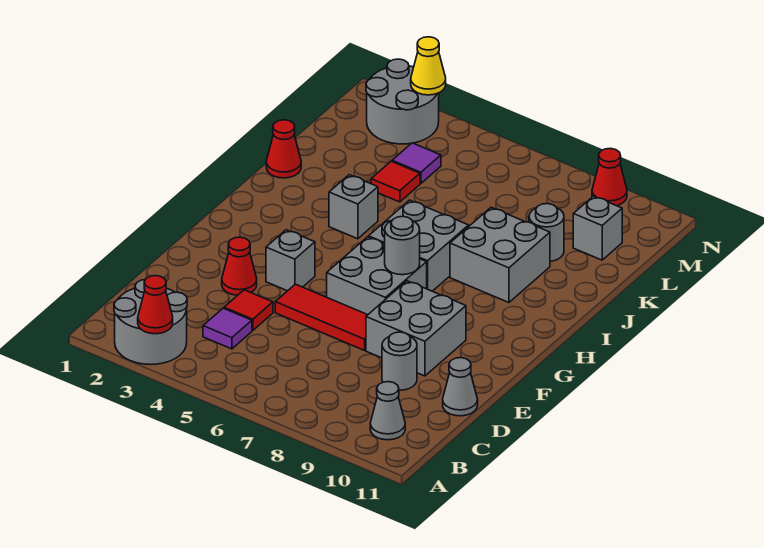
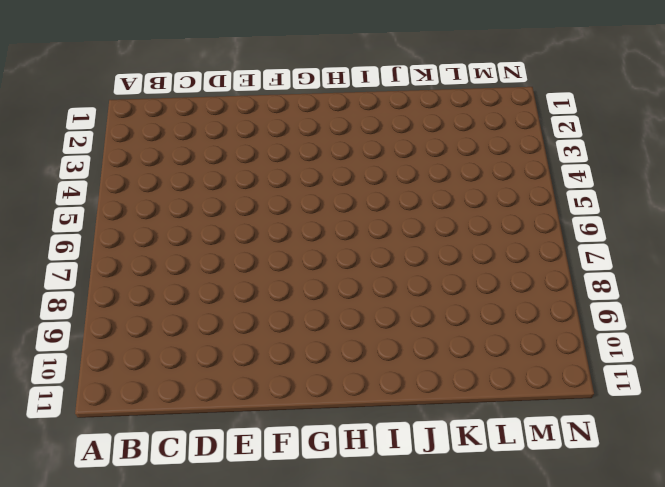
none -> grey round brick A2:B3 level 1
none -> grey cone B10 level 1
none -> purple tile C4 level 1

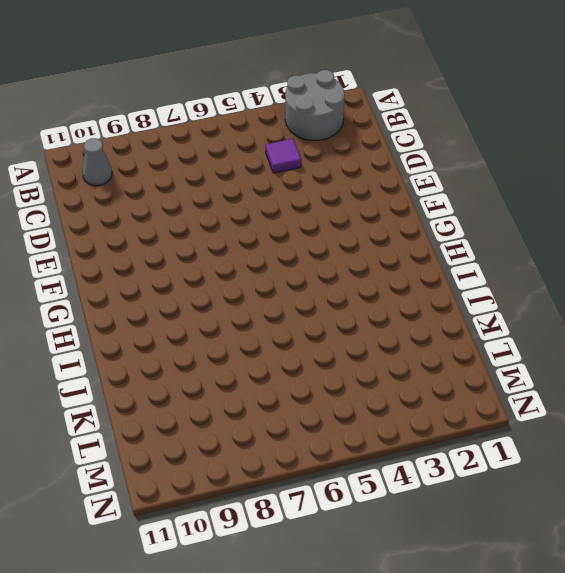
none -> red tile D4 level 1
none -> grey round brick D9 level 1
none -> grey cone D11 level 1

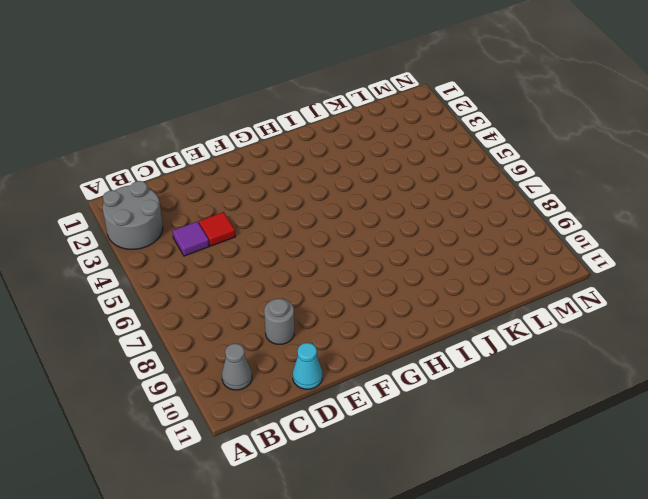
cyan cone D11 level 1 -> grey cone D11 level 1
none -> red cone E3 level 1
none -> red tile E5:E7 level 1
none -> grey brick E8:F9 level 1

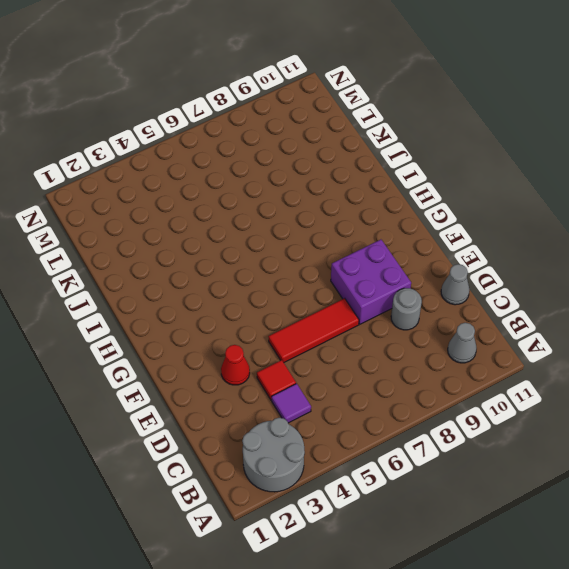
purple brick E8:F9 level 1 -> grey brick E8:F9 level 1
none -> grey brick F4 level 1
none -> grey brick F6:G7 level 1
none -> grey brick H6:I7 level 1

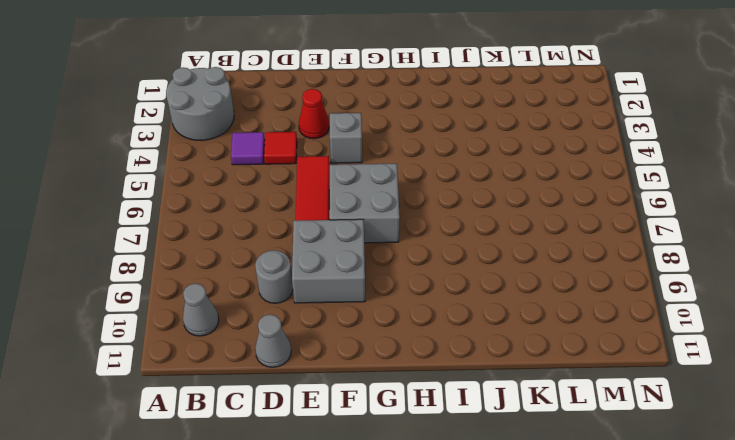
none -> grey brick H6:I7 level 1
none -> grey brick I4 level 1
none -> grey brick I8:J9 level 1

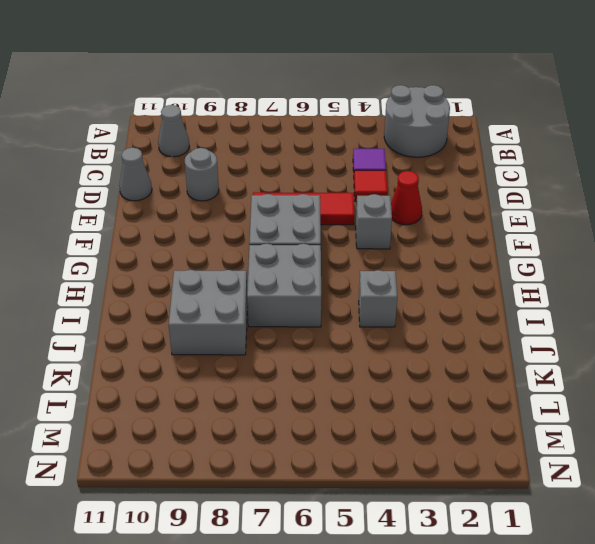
none -> grey brick E8:F9 level 1
none -> red cone J1 level 1
none -> red tile K4 level 1

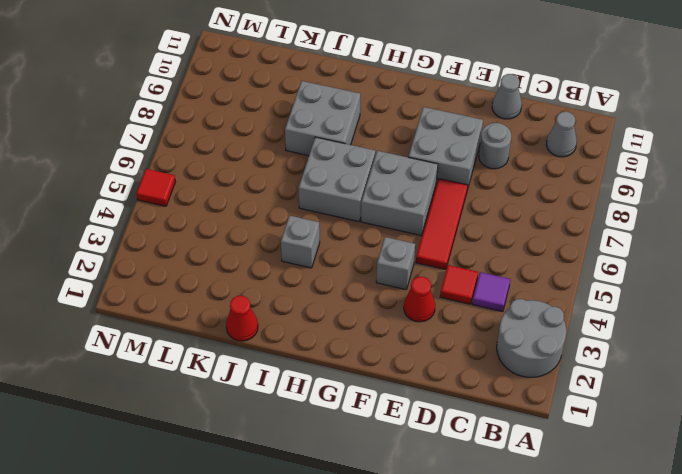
red tile N5 level 1 -> red tile K4 level 1
none -> grey round brick K9 level 1
none -> purple tile L4 level 1
none -> grey brick L10 level 1

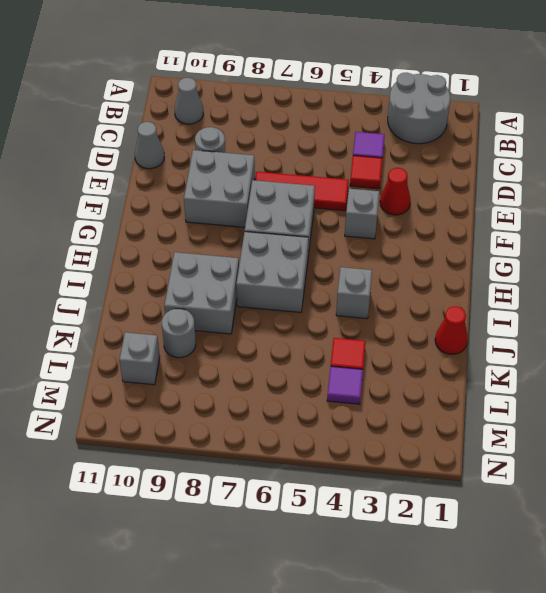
none -> grey round brick M2:N3 level 1
none -> red cone N9 level 1
none -> red cone A3 level 2

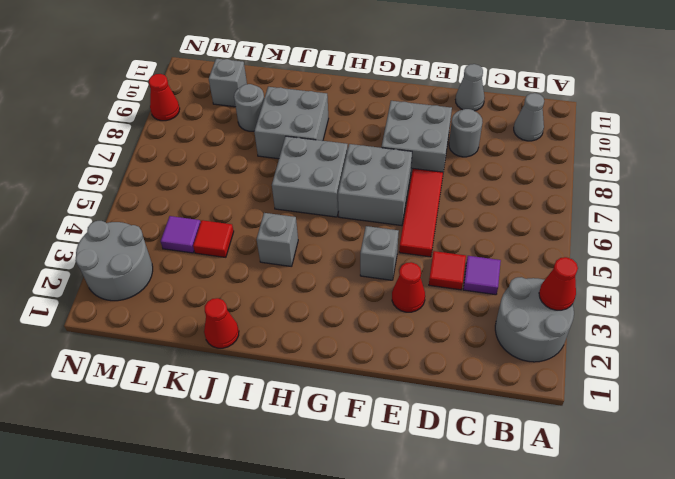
none -> grey round brick G7 level 2
none -> yellow cone N3 level 2

